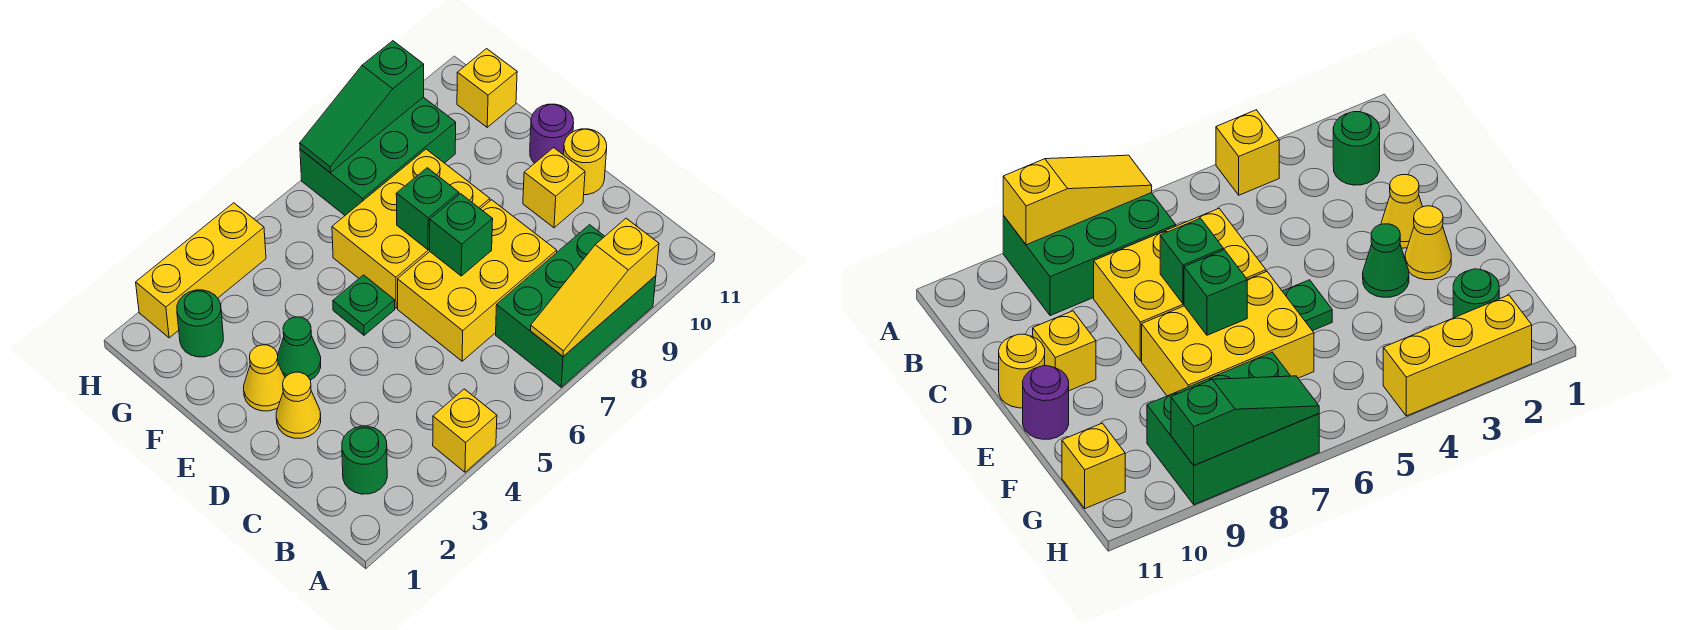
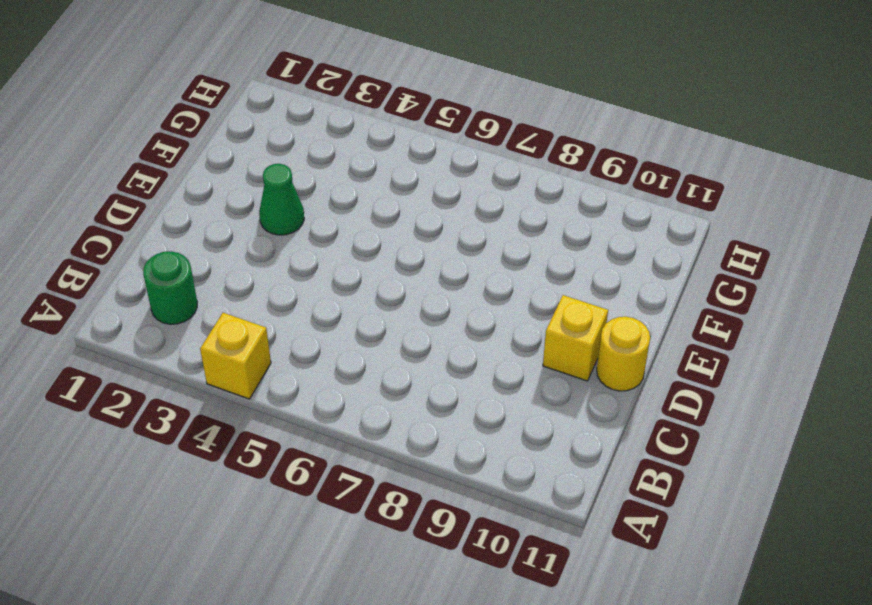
none -> green brick A7:B9 level 1
none -> yellow brick C6:D8 level 1
none -> yellow cone D2 level 1

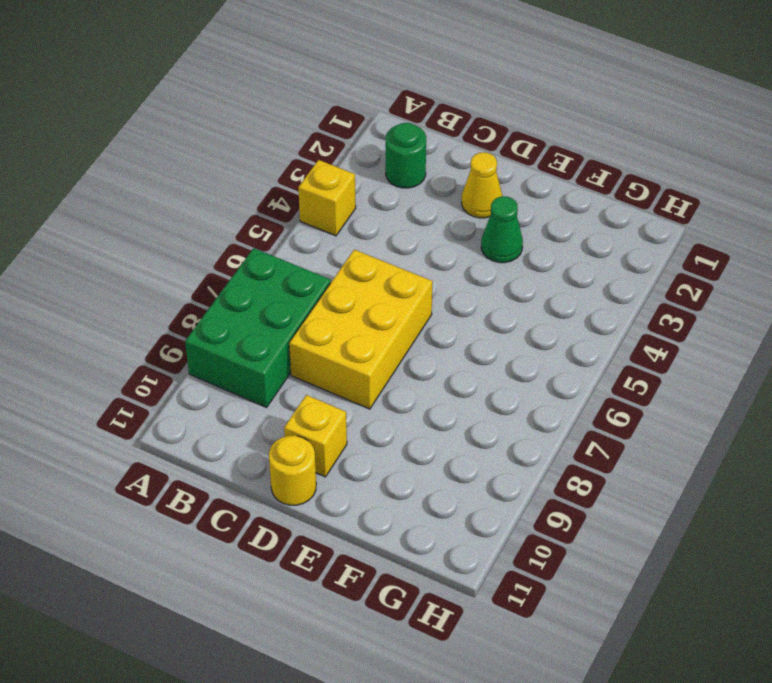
none -> yellow cone E2 level 1
none -> green plate E5 level 1
none -> yellow brick E6:F8 level 1

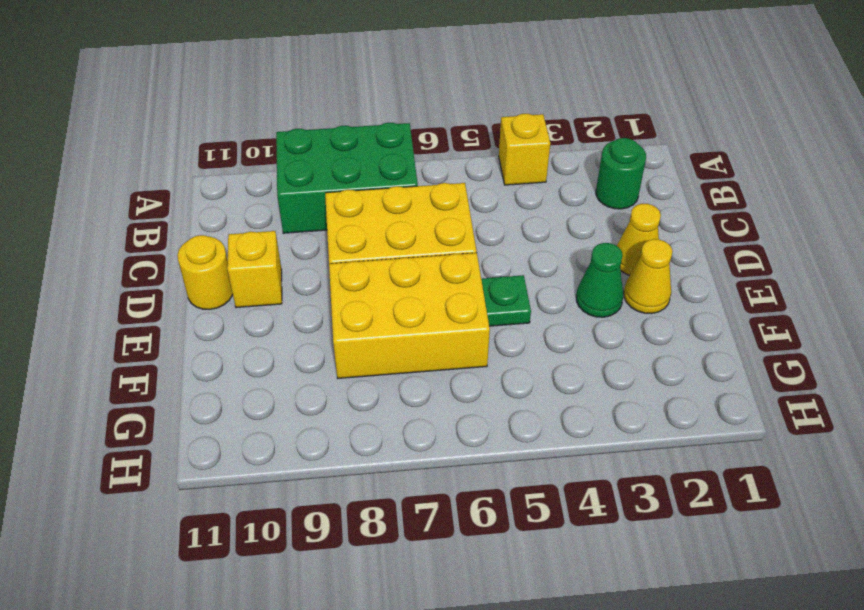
none -> purple round brick E11 level 1
none -> green round brick G2 level 1
none -> green brick G7:H9 level 1

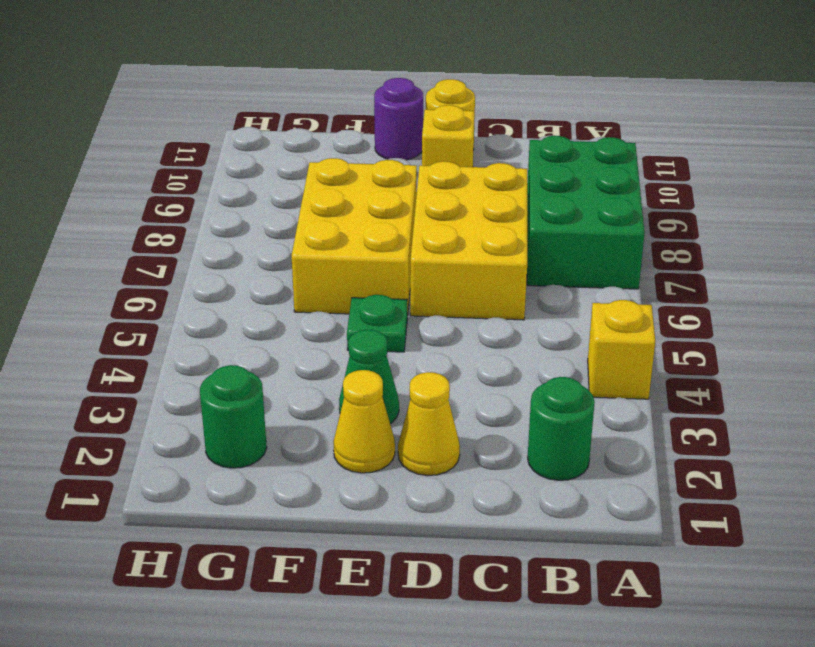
none -> green brick G7:H9 level 1
none -> yellow brick G11 level 1
none -> yellow brick H2:H4 level 1

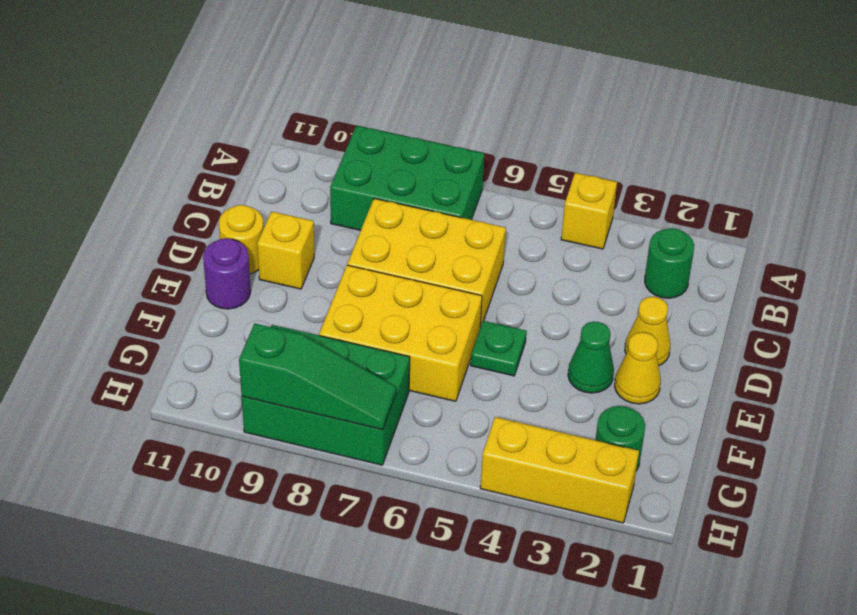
none -> yellow brick G11 level 1
none -> yellow slope A7:A9 level 2 top 9
none -> green brick D7 level 2

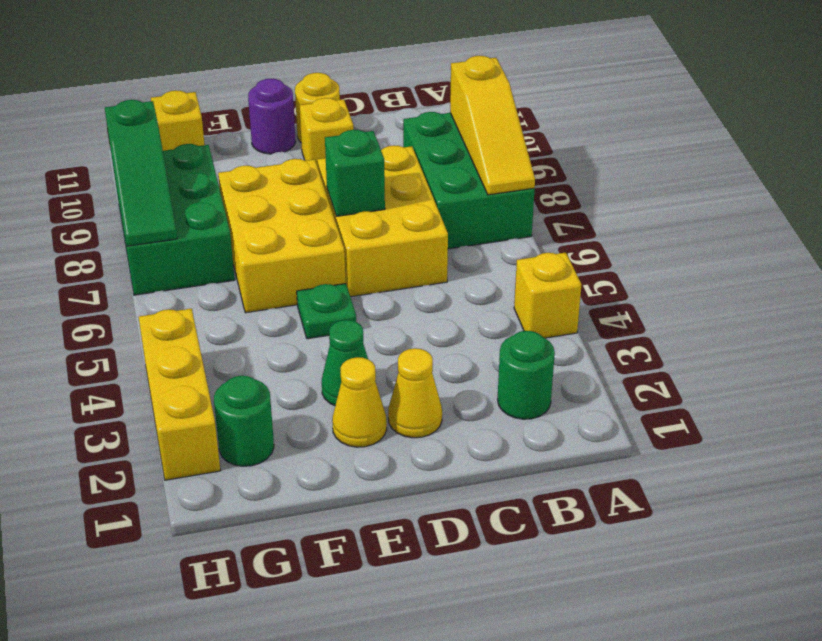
none -> green brick E7 level 2

